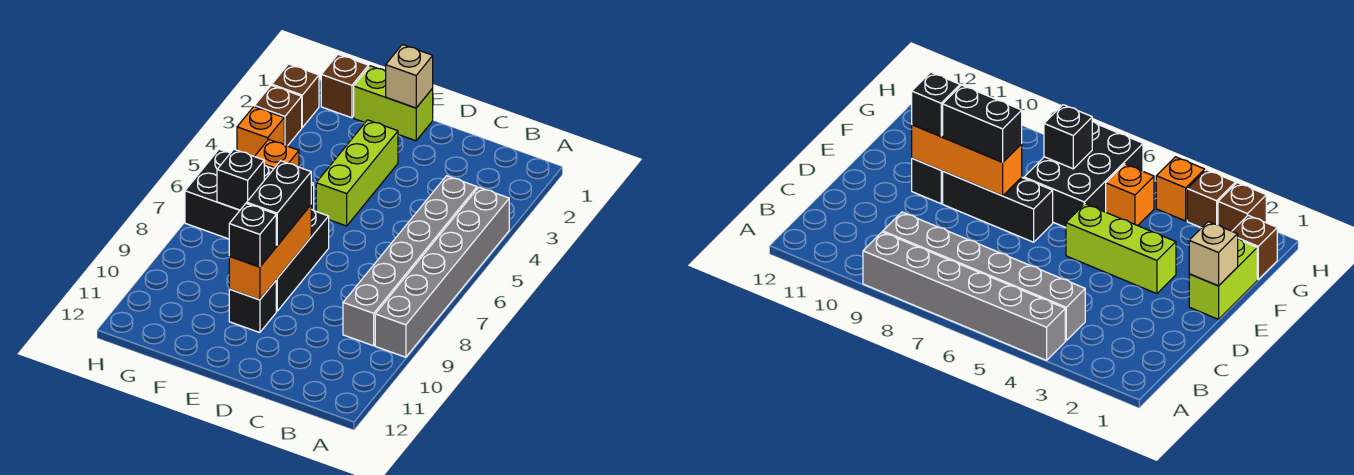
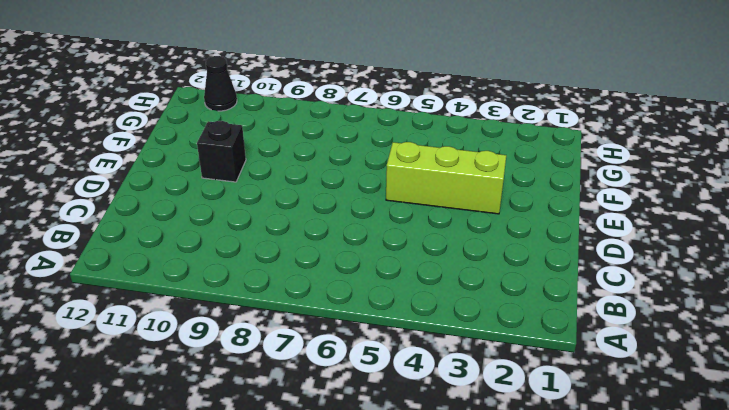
black cone H11 level 1 -> none
none -> grey brick A4:A9 level 1
none -> grey brick B4:B9 level 1
none -> lime brick E1:F1 level 1

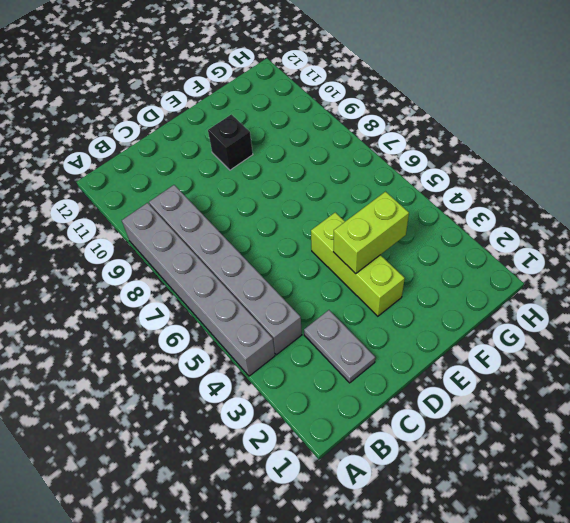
grey plate C2:C3 level 1 -> none
lime brick E4:F4 level 2 -> lime brick E1:F1 level 1
none -> black brick E7:E9 level 1
none -> black brick F6:H7 level 1
none -> brown brick G1 level 1

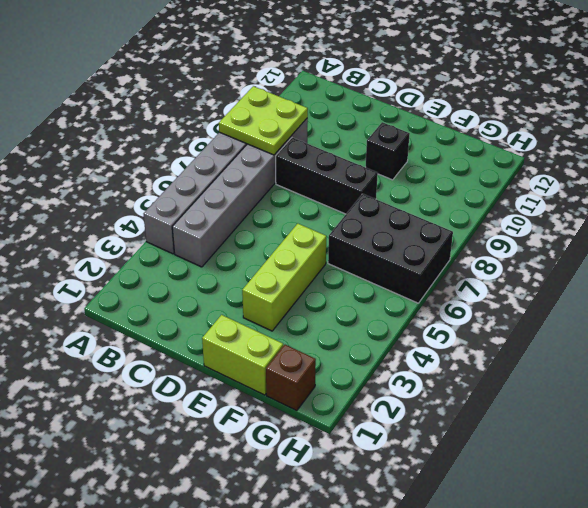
lime plate A8:B9 level 2 -> none
black brick C8:E8 level 1 -> black brick E7:E9 level 1
none -> orange brick G5 level 1
none -> brown brick H2 level 1
none -> brown brick H3 level 1

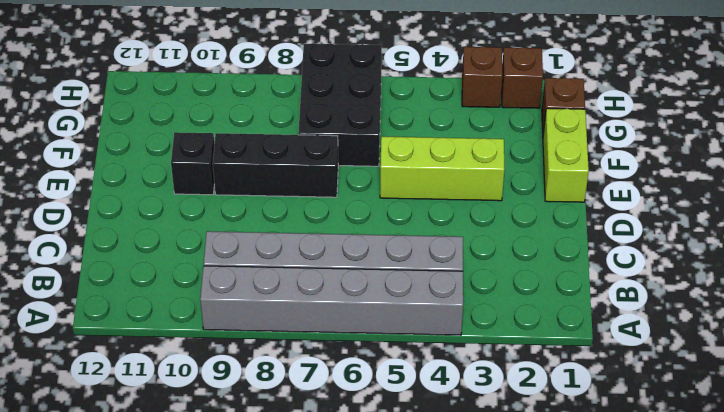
none -> orange brick G5 level 1
none -> orange brick H4 level 1
none -> tan brick E1 level 2

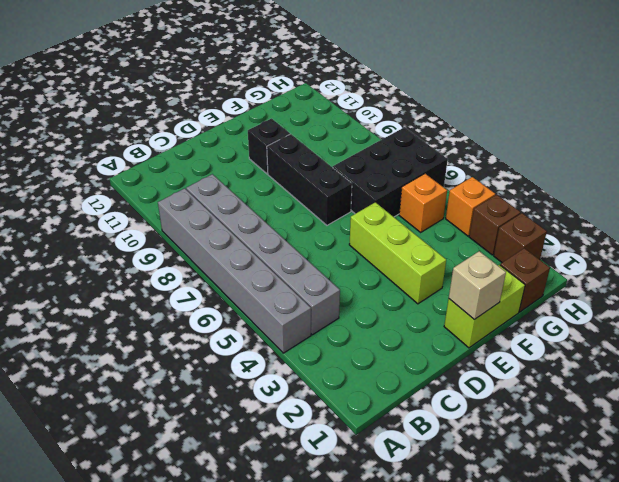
none -> orange brick E8:E10 level 2
none -> black brick G7 level 2
none -> black brick E8:E9 level 3

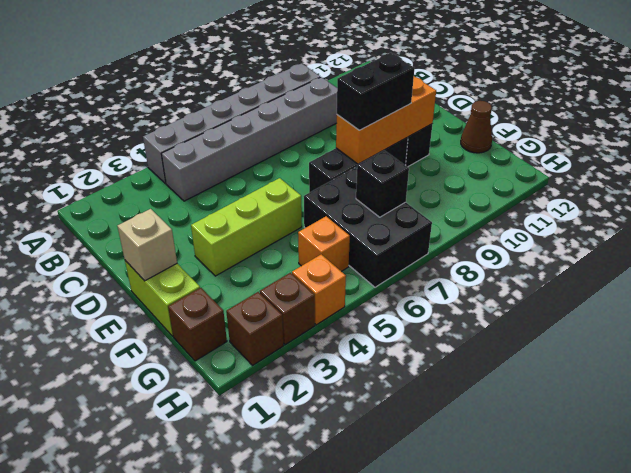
brown cone F12 level 1 -> none
none -> black brick E10 level 3

